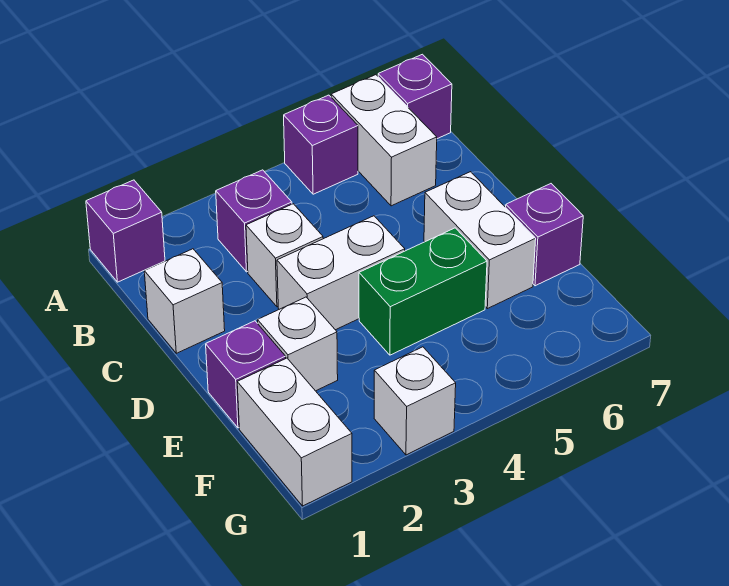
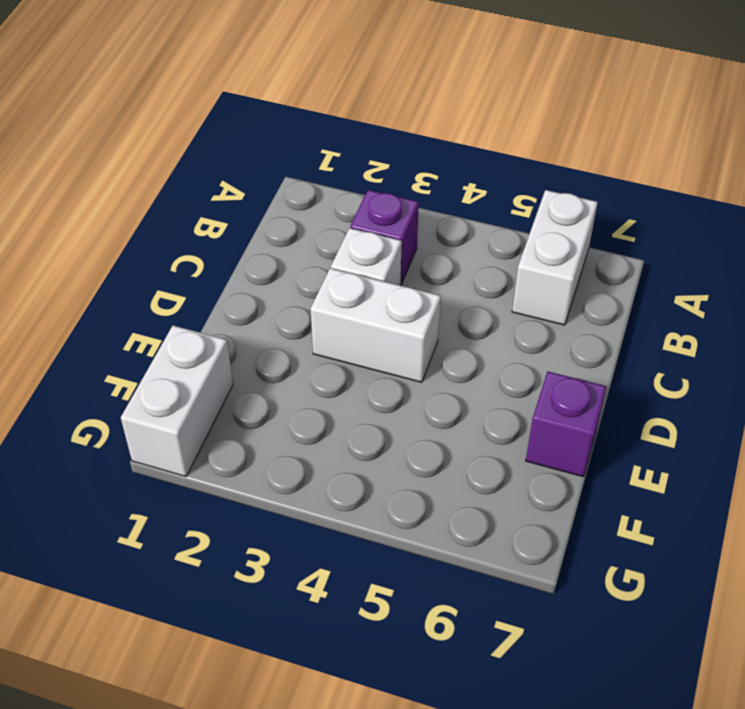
none -> purple brick A1 level 1
none -> purple brick A5 level 1
none -> purple brick A7 level 1

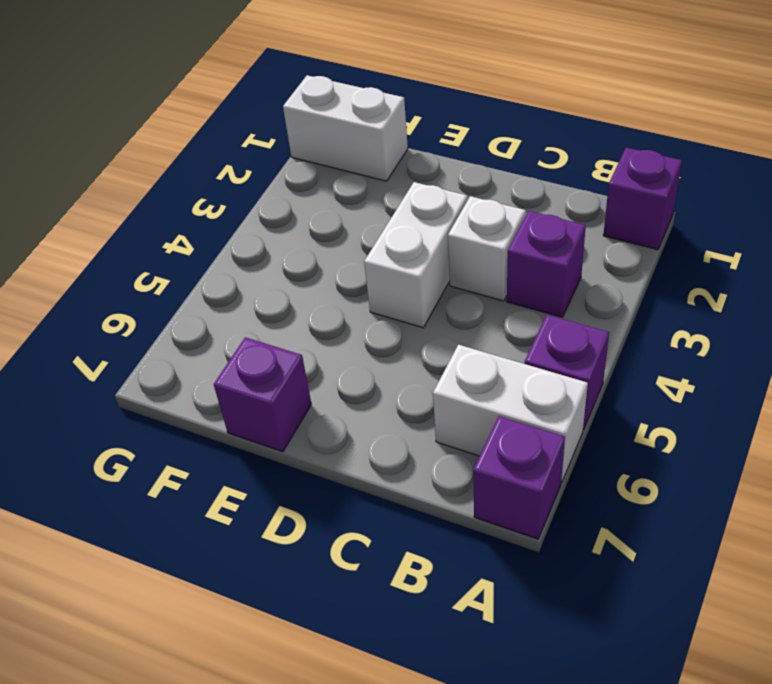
none -> white brick C1 level 1
none -> white brick D6:E6 level 1
none -> purple brick E1 level 1

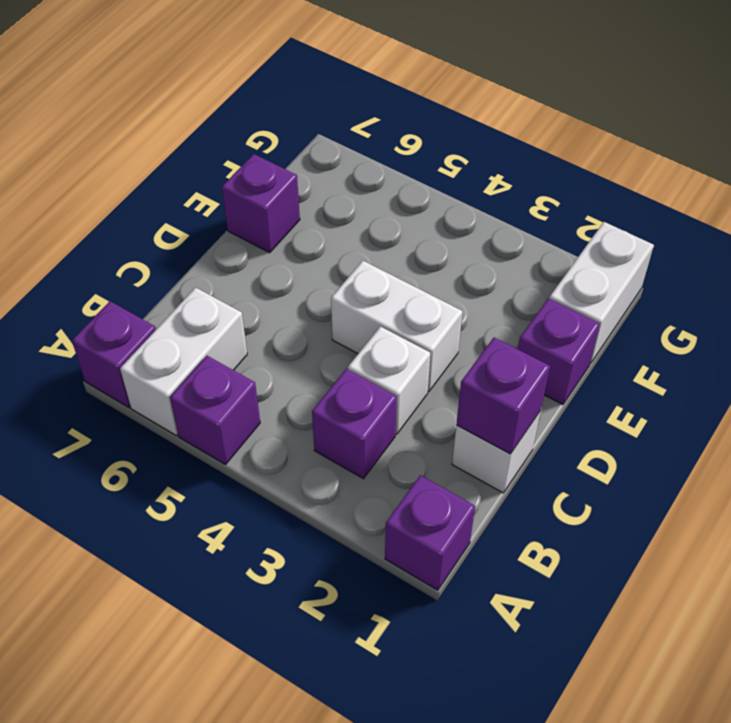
purple brick C1 level 2 -> none
none -> white brick D6:E6 level 1
none -> white brick E2 level 1
none -> green brick E4:E5 level 1

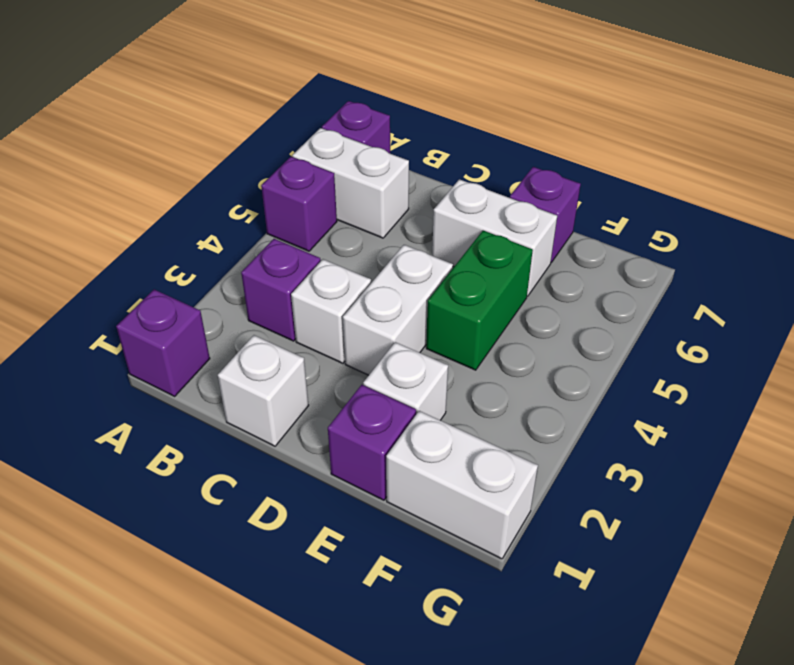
none -> white brick G3 level 1

